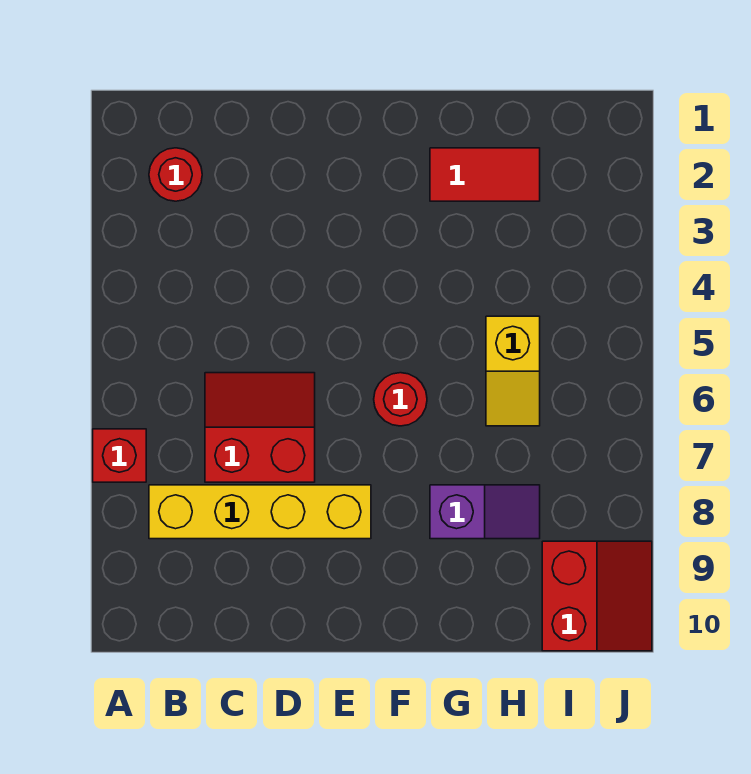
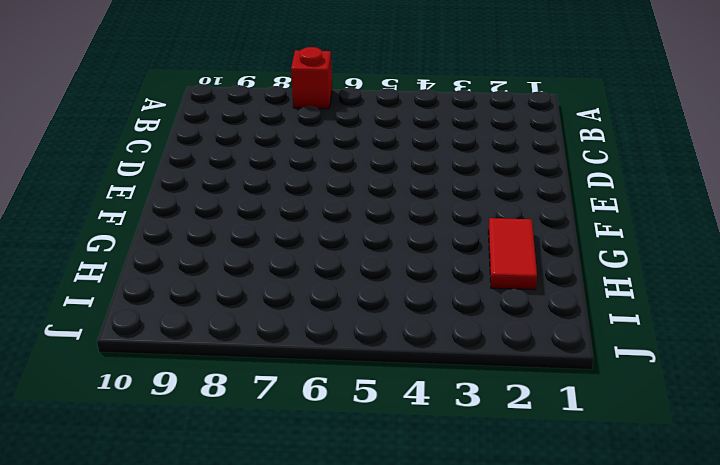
none -> red round brick B2 level 1
none -> yellow brick B8:E8 level 1

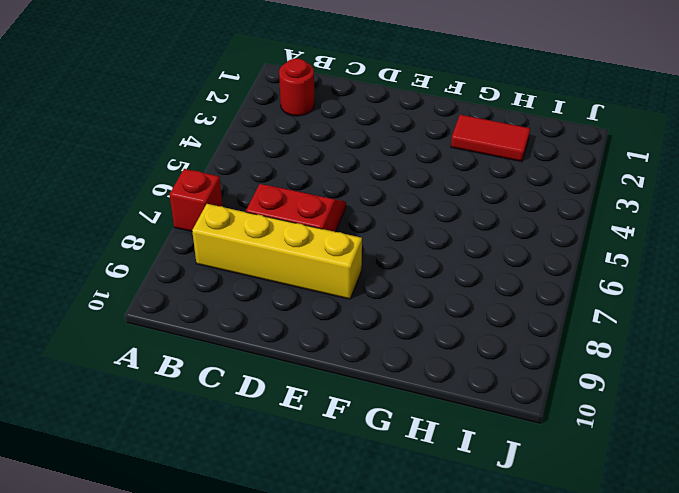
none -> red round brick F6 level 1
none -> purple slope G8:H8 level 1 top G

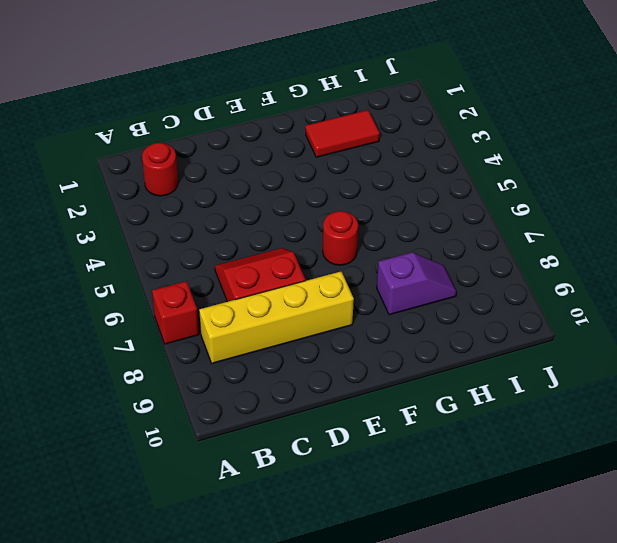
none -> yellow slope H5:H6 level 1 top 5
none -> red slope I9:J10 level 1 top I

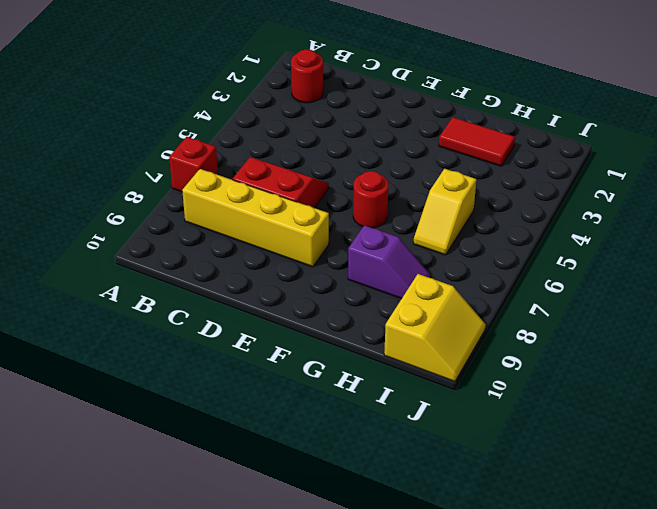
yellow slope I9:J10 level 1 top I -> red slope I9:J10 level 1 top I

